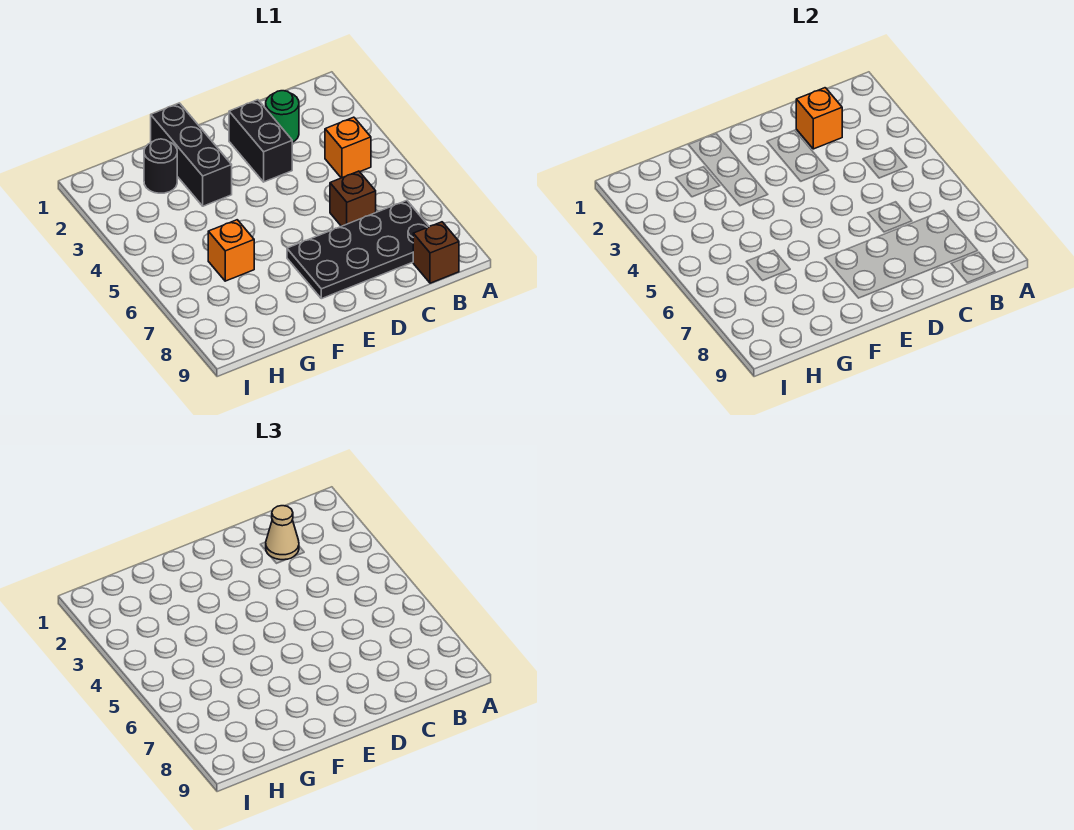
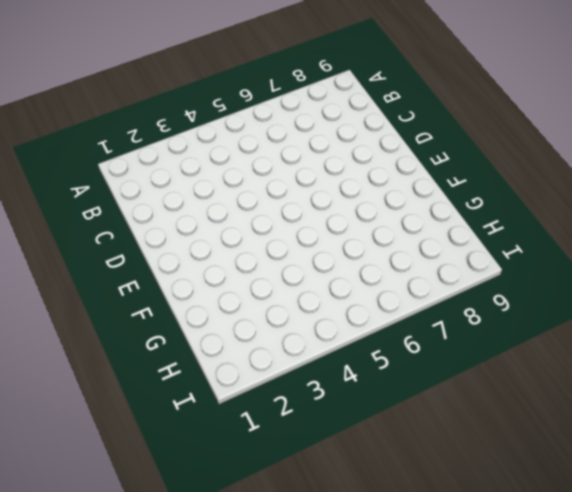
none -> orange brick B4 level 1
none -> black plate B7:E8 level 1

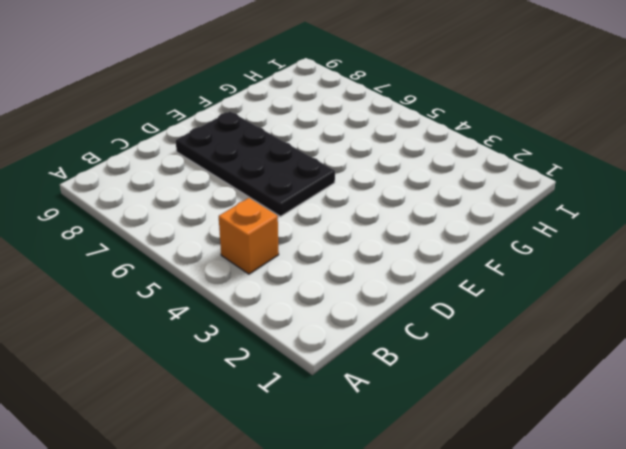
black plate D5:E8 level 1 -> black plate B7:E8 level 1
none -> brown brick B9 level 1
none -> green round brick C2 level 1

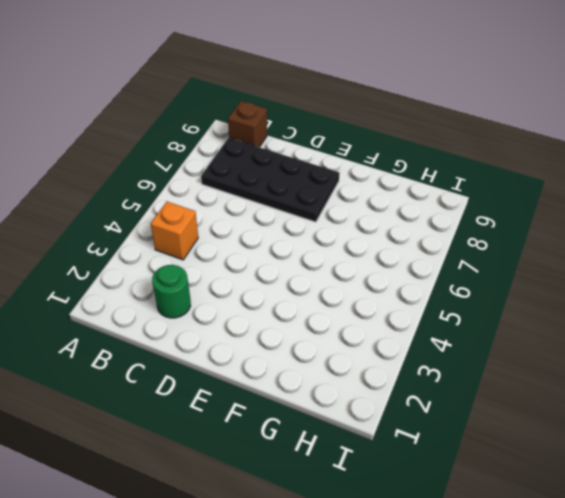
none -> brown brick C6 level 1
none -> black brick D2:D3 level 1

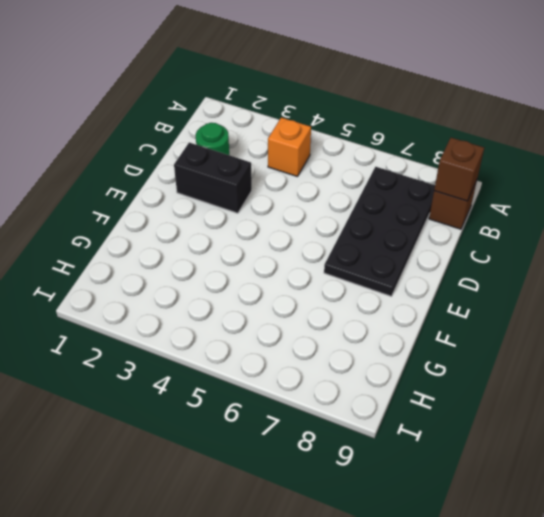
brown brick B9 level 2 -> brown brick C6 level 1
none -> black brick F1:F3 level 1
none -> black round brick G2 level 1

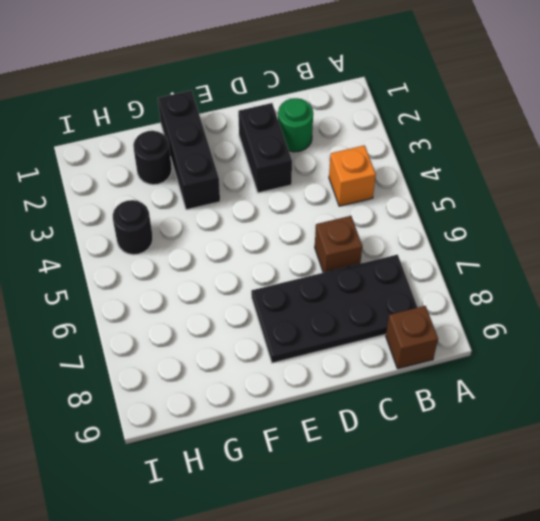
black round brick H4 level 1 -> none
none -> orange brick G6 level 1
none -> orange brick C2 level 2

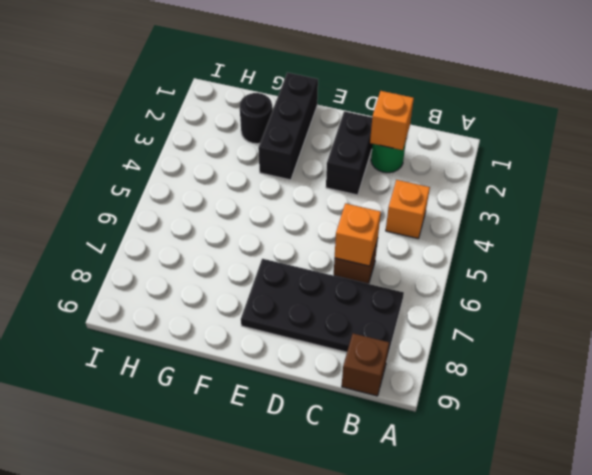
orange brick C6 level 2 -> orange brick G6 level 1
none -> tan cone C2 level 3

